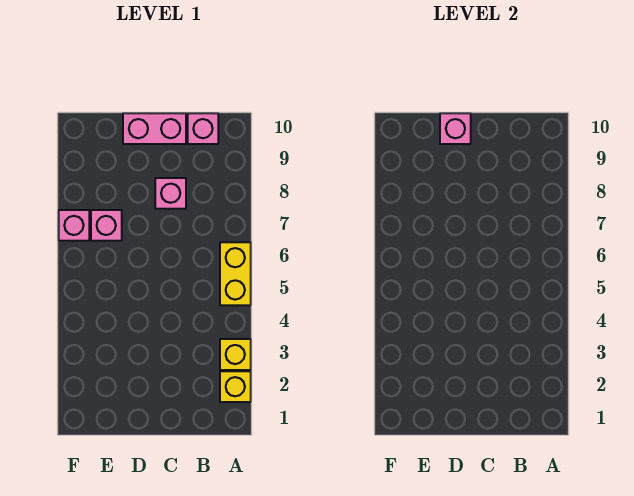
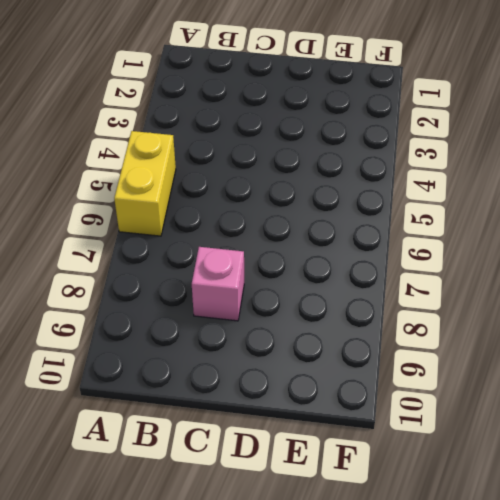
none -> yellow brick A2 level 1
none -> yellow brick A3 level 1

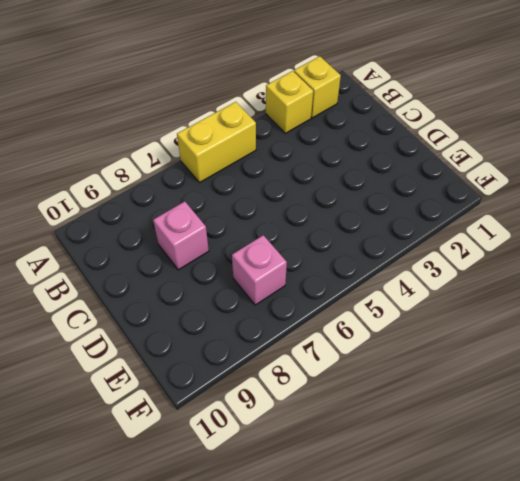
none -> pink brick B10 level 1
none -> pink brick C10:D10 level 1

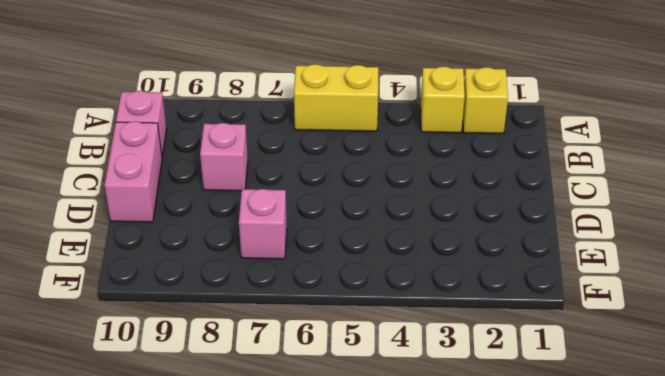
none -> pink brick F7 level 1
none -> pink brick D10 level 2

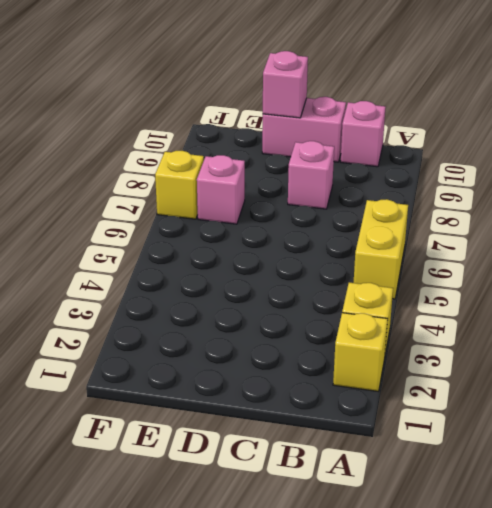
yellow brick F7 level 1 -> pink brick F7 level 1

